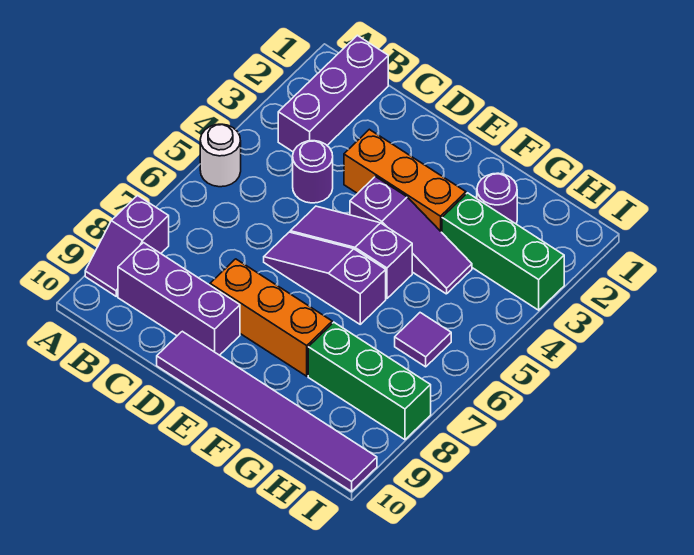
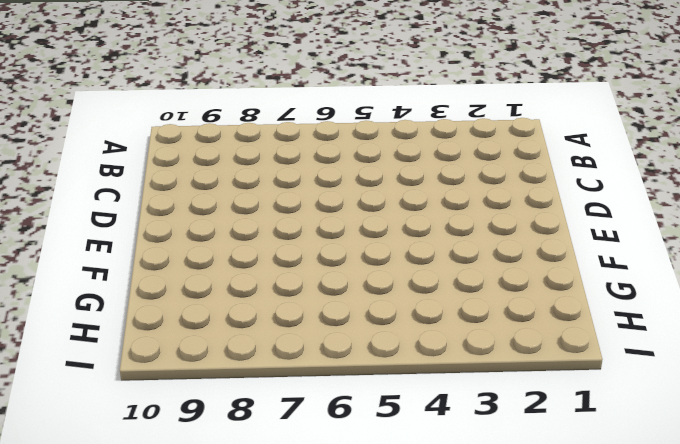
none -> white round brick A5 level 1
none -> purple slope A8:A9 level 1 top 8
none -> purple brick B1:B3 level 1

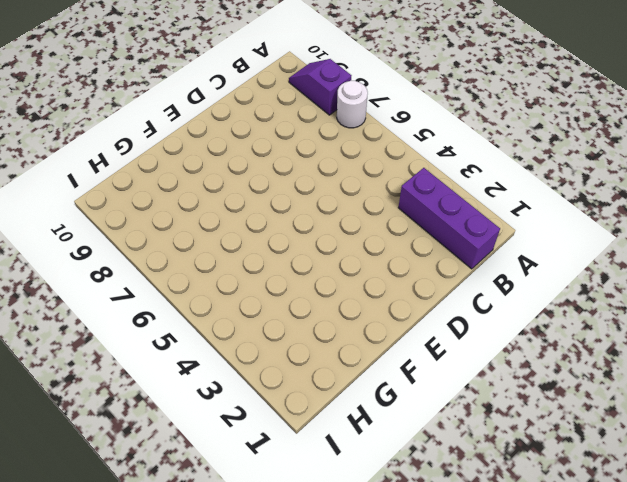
white round brick A7 level 1 -> white round brick A5 level 1
none -> purple brick B9:D9 level 1
none -> purple round brick C4 level 1
none -> orange brick D3:F3 level 1

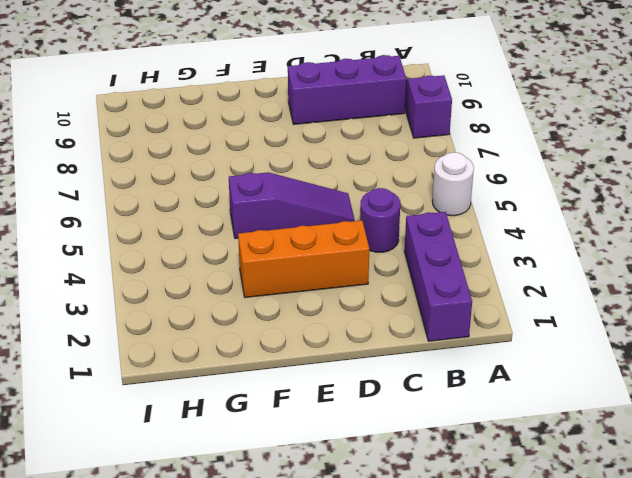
none -> purple slope D6:F6 level 1 top F
none -> orange brick D8:F8 level 1
none -> purple tile D10:I10 level 1

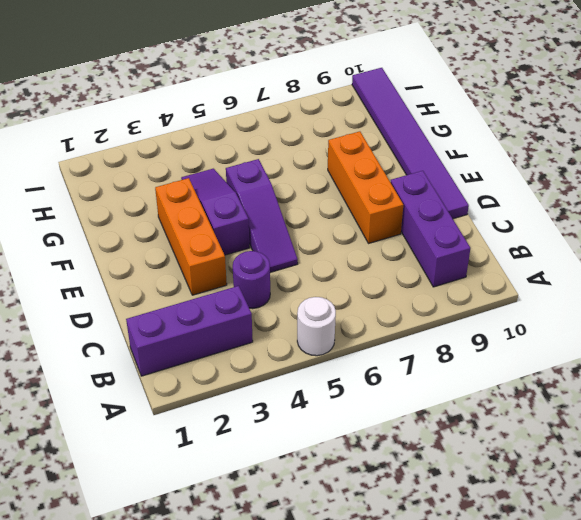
none -> purple slope A8:A9 level 1 top 8
none -> purple slope D6:F6 level 1 top F
none -> purple round brick G2 level 1

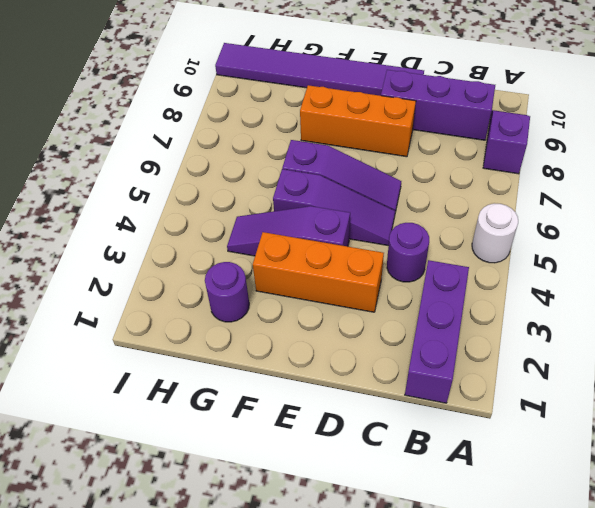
none -> green brick G3:I3 level 1
none -> green brick G8:I8 level 1
none -> purple tile H6 level 1

